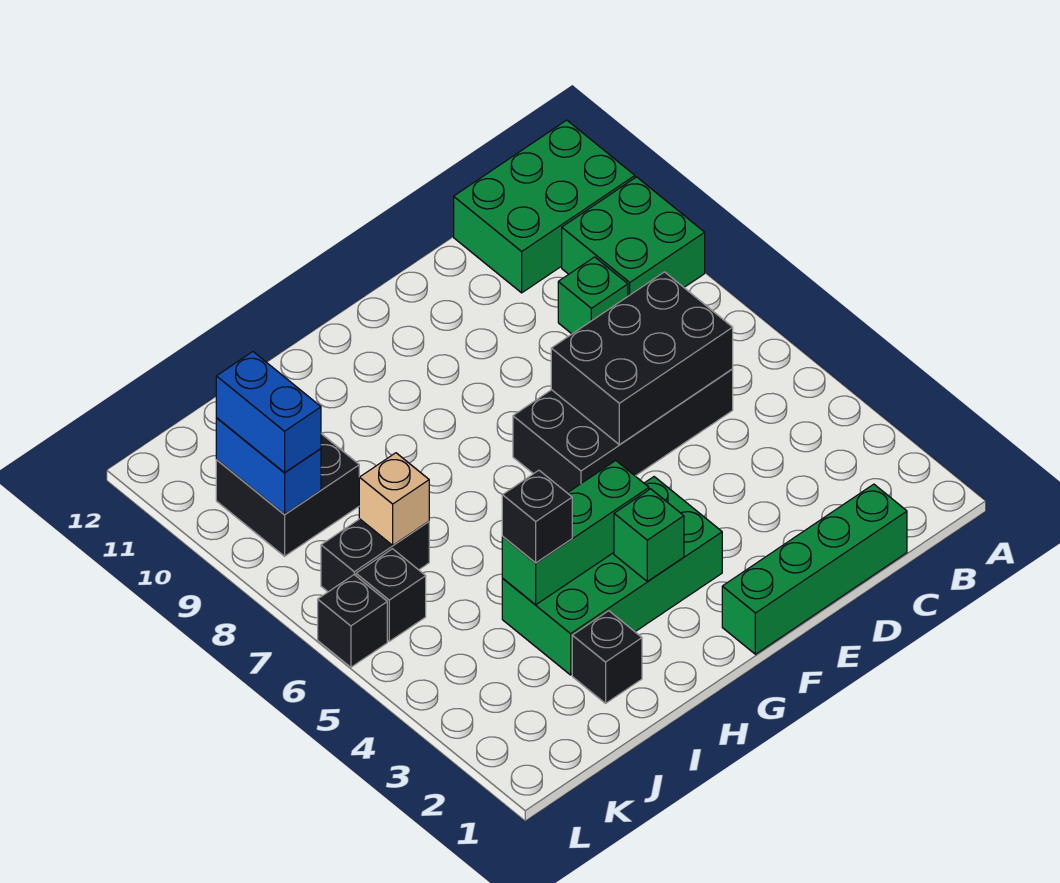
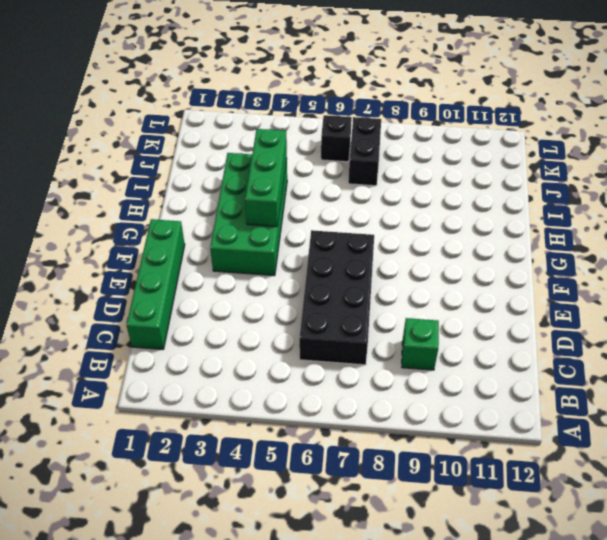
none -> green brick A9:B10 level 1
none -> green brick A11:C12 level 1
none -> black brick I2 level 1

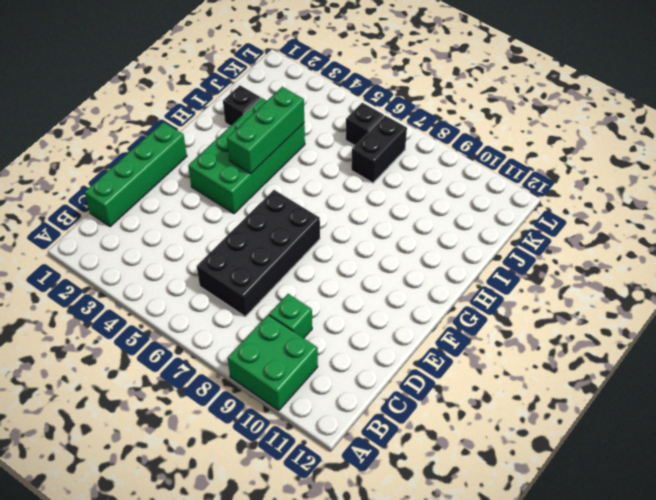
none -> green brick A11:C12 level 1
none -> black brick J9:K10 level 1
none -> black brick L6 level 1

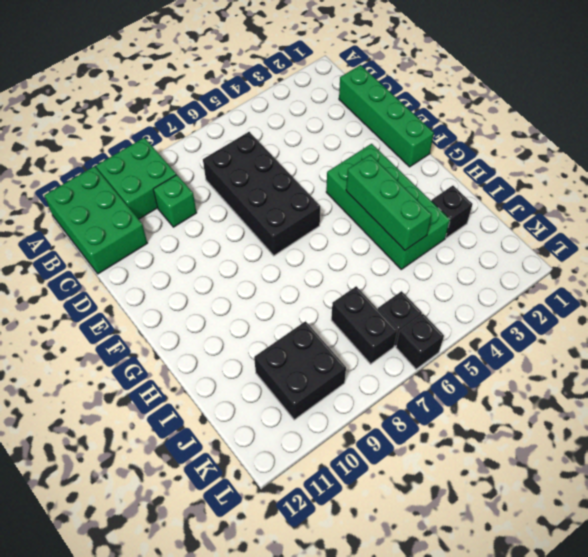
none -> black brick C6:E7 level 2
none -> green brick G3 level 2
none -> tan brick J7 level 2

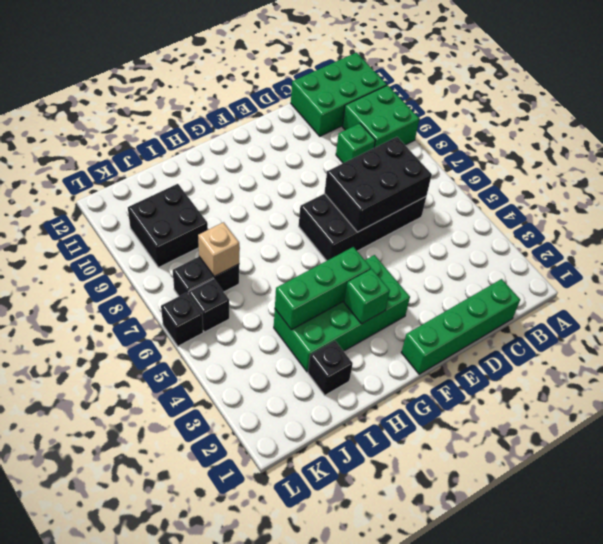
none -> blue brick K9:K10 level 2
none -> black brick I4 level 3
none -> blue brick K9:K10 level 3

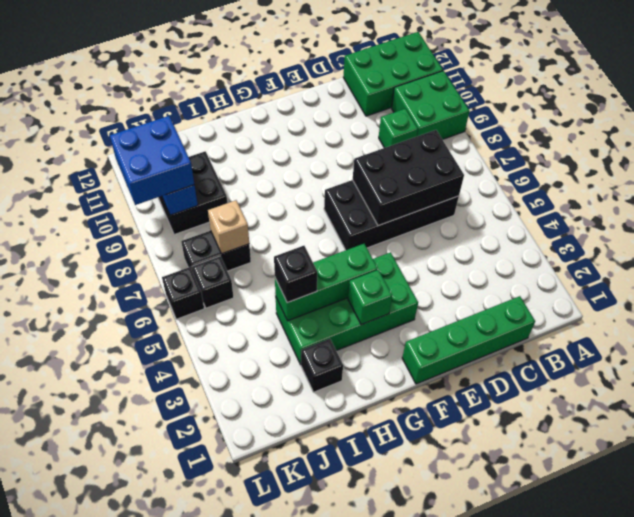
blue brick K9:L10 level 3 -> blue brick K9:K10 level 3

